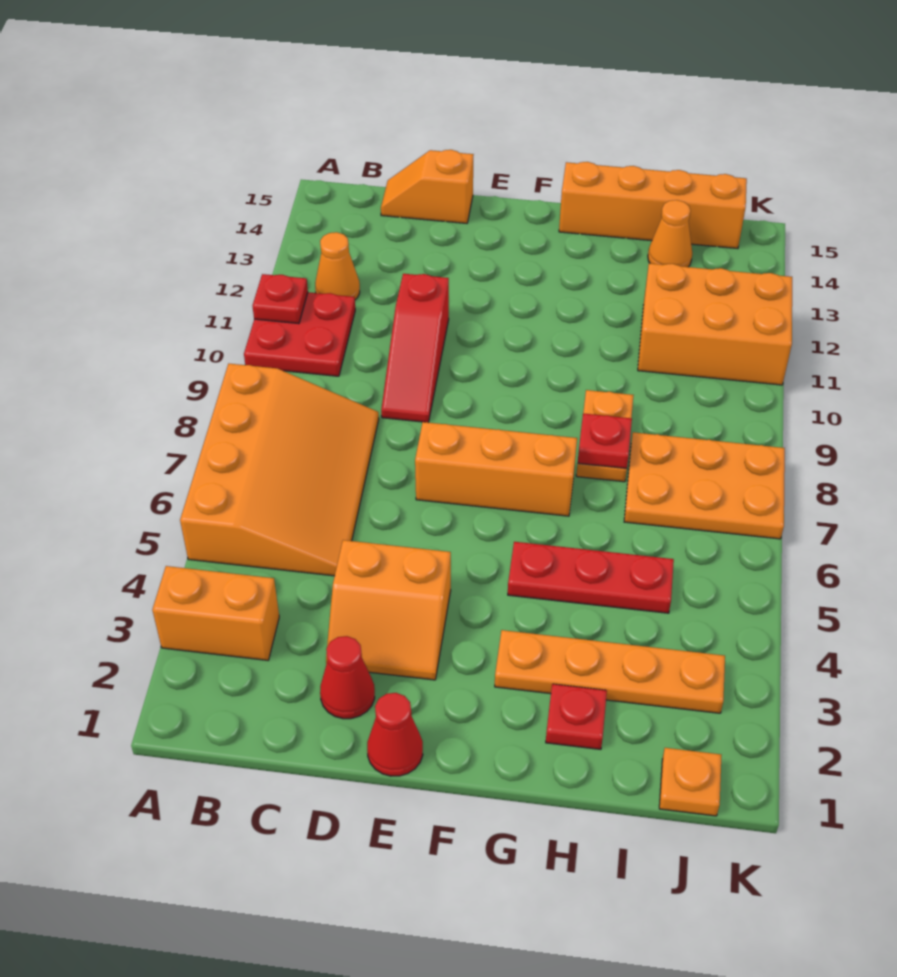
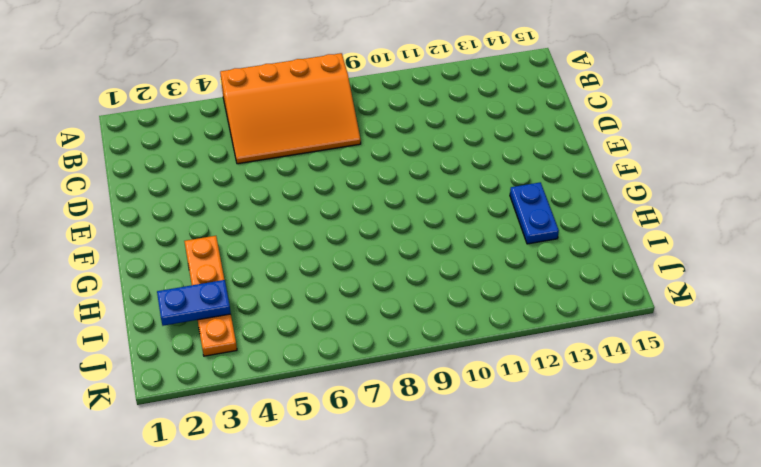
blue plate G13:H13 level 1 -> none
blue plate I2:I3 level 2 -> none
none -> orange brick A3:B3 level 1
none -> red plate A10:B11 level 1
none -> orange cone B12 level 1

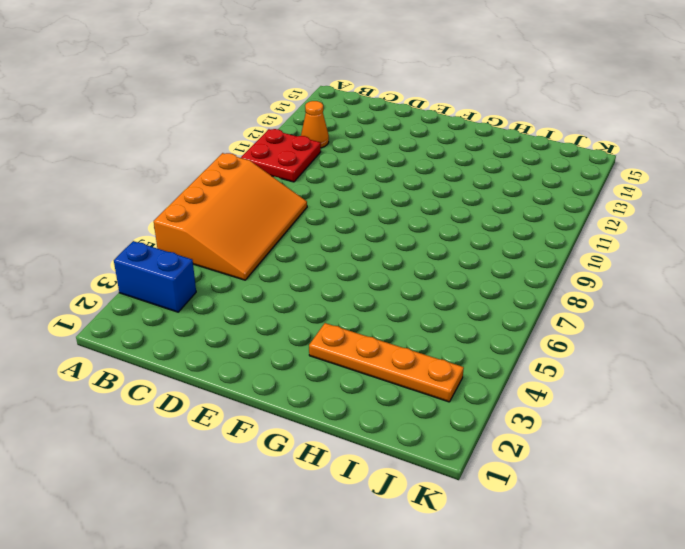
blue brick A3:B3 level 1 -> orange brick A3:B3 level 1
none -> orange slope C15:D15 level 1 top D
none -> red cone D2 level 1
none -> orange slope D3:E4 level 1 top 4

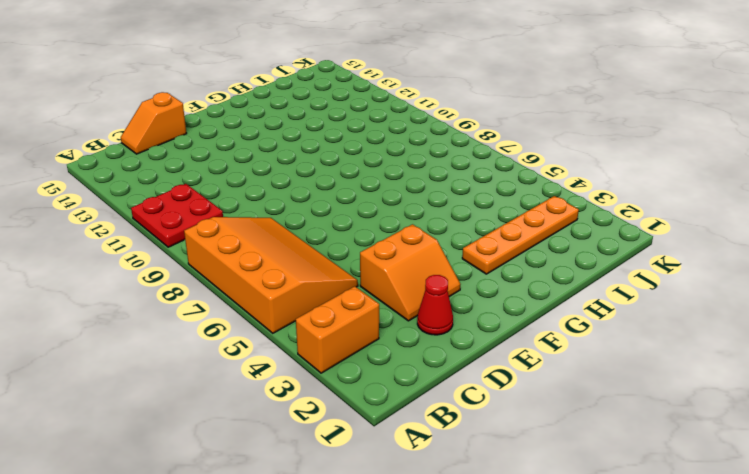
none -> orange cone B12 level 1
none -> red slope D9:D11 level 1 top 11
none -> red cone E1 level 1

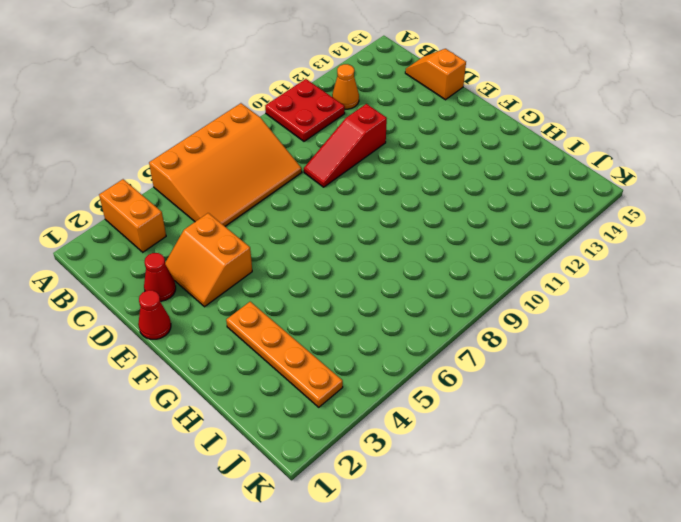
none -> orange brick E7:G7 level 1
none -> red plate G5:I5 level 1
none -> orange brick G15:J15 level 1

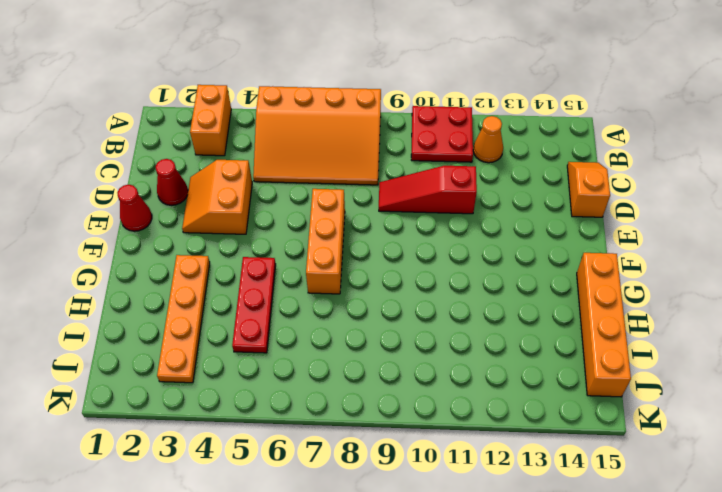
none -> red plate H2 level 1
none -> orange plate H8:H9 level 1
none -> orange plate I7:K8 level 1

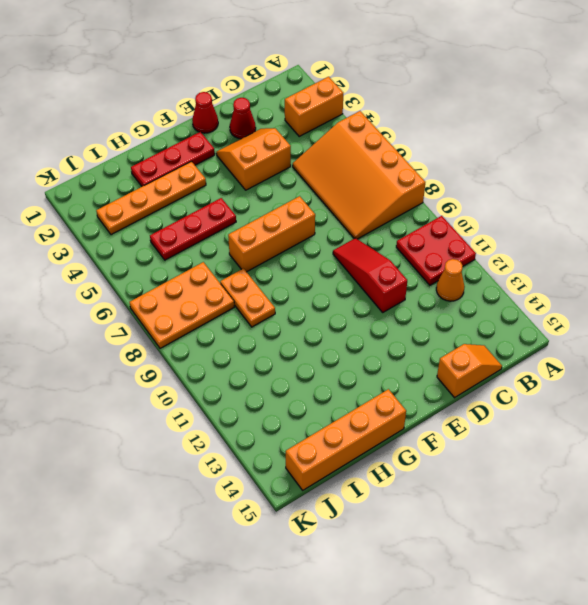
red plate F2:H2 level 1 -> red plate H2 level 1
none -> orange brick I11:K12 level 1
none -> orange cone I14 level 1
none -> orange plate J1 level 1

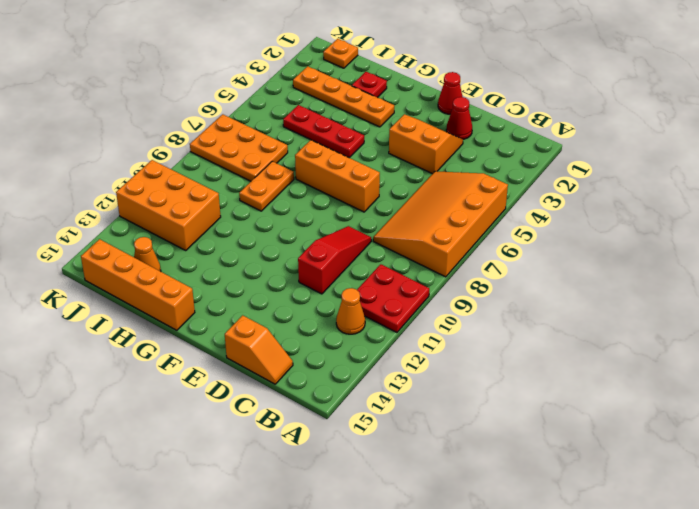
none -> orange brick A3:B3 level 1
none -> red plate A11 level 2
none -> red plate H8 level 2

